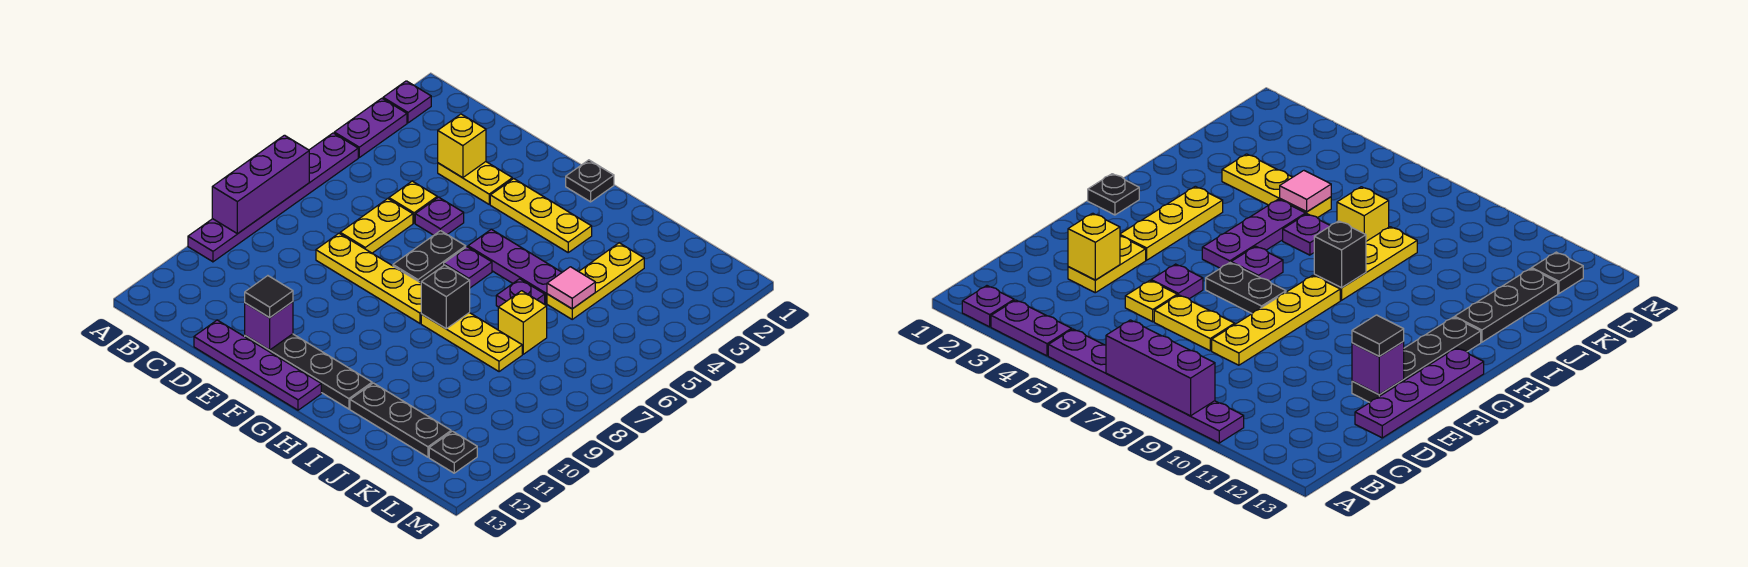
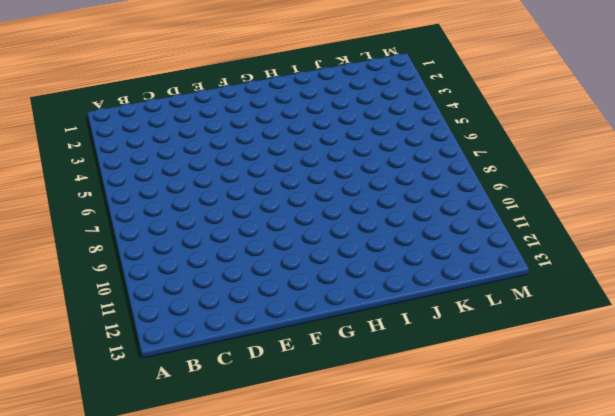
none -> purple plate A2 level 1
none -> purple plate A3:A4 level 1
none -> purple plate A5:A10 level 1

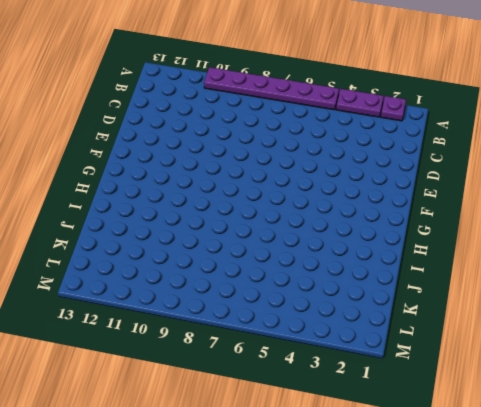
none -> yellow plate D3:E3 level 1
none -> yellow plate D5 level 1
none -> yellow plate D6:D7 level 1

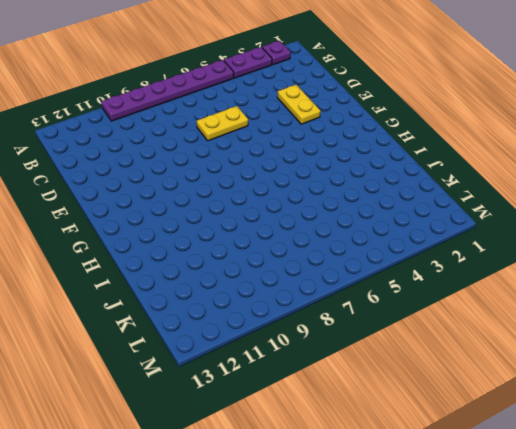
none -> yellow plate D5 level 1
none -> yellow plate D8:G8 level 1
none -> purple plate D13:G13 level 1

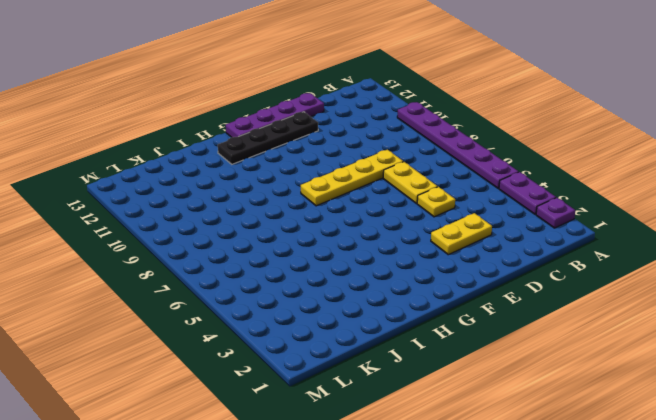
none -> purple plate E5 level 1
none -> yellow plate F3:H3 level 1
none -> black plate F6:F7 level 1

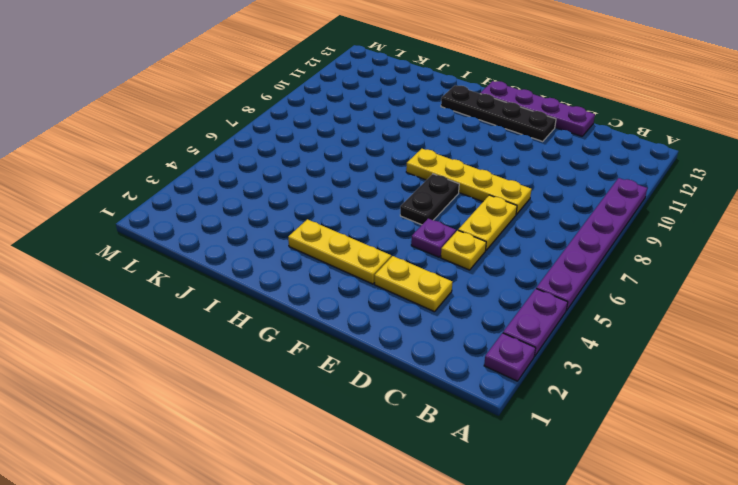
none -> black plate G1 level 1
none -> purple plate G5:I5 level 1
none -> purple plate G6 level 1

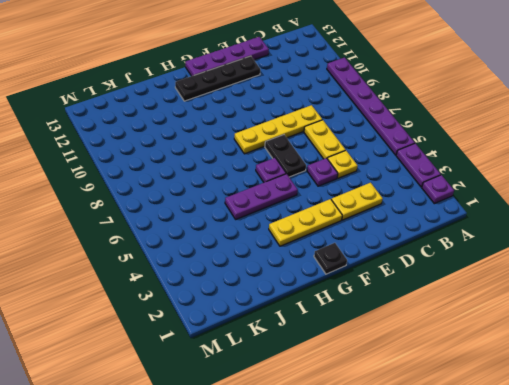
none -> yellow plate H8:J8 level 1
none -> purple plate I6 level 1
none -> black plate I12:K12 level 1

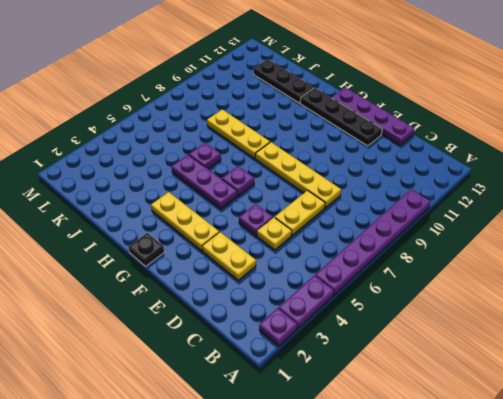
none -> black plate F6:F7 level 1
none -> yellow plate J3:J5 level 1
none -> yellow brick J7 level 1

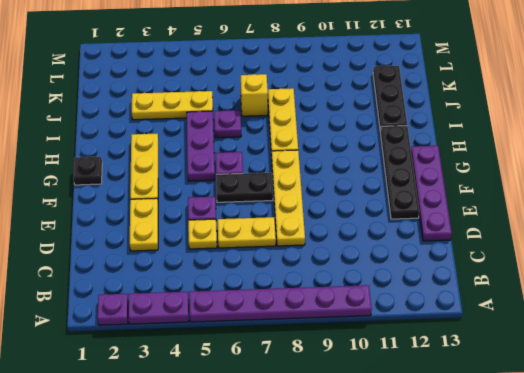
none -> black plate L12 level 1
none -> purple brick A7:A9 level 2
none -> yellow brick D3 level 2

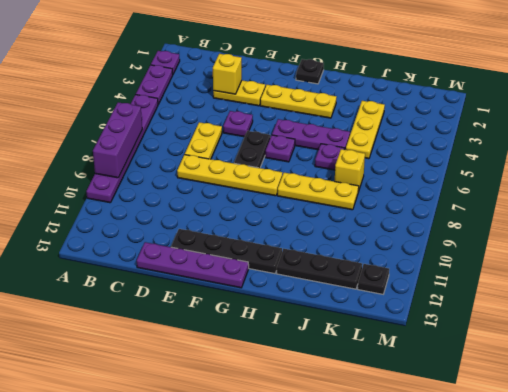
none -> yellow plate D5 level 1
none -> purple brick E12 level 2
none -> black brick H8 level 2

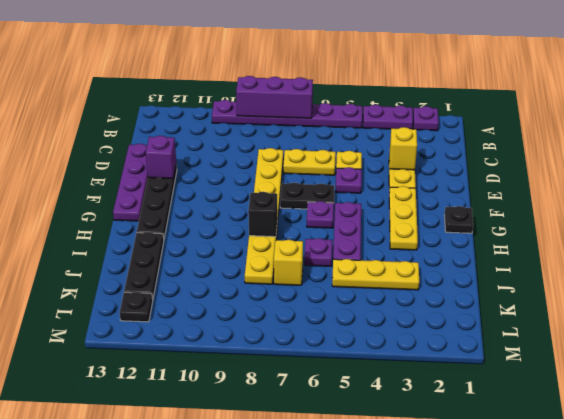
none -> pink tile J5 level 2
none -> black tile E12 level 3

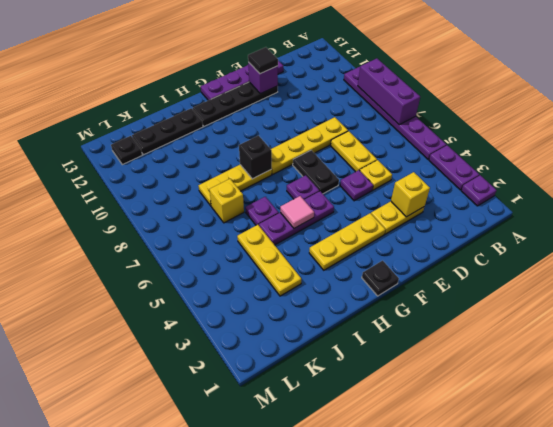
pink tile H5 level 2 -> pink tile J5 level 2

